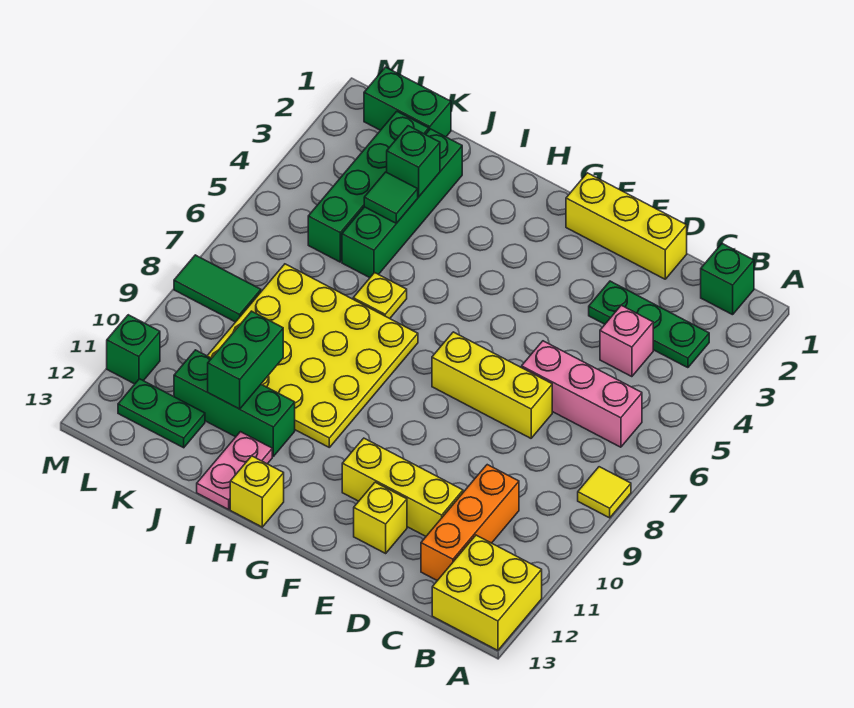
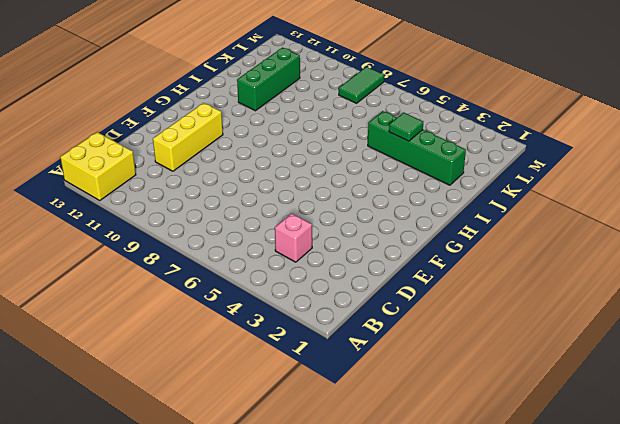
none -> yellow tile A8 level 1
none -> green brick B1 level 1
none -> green plate B3:D3 level 1

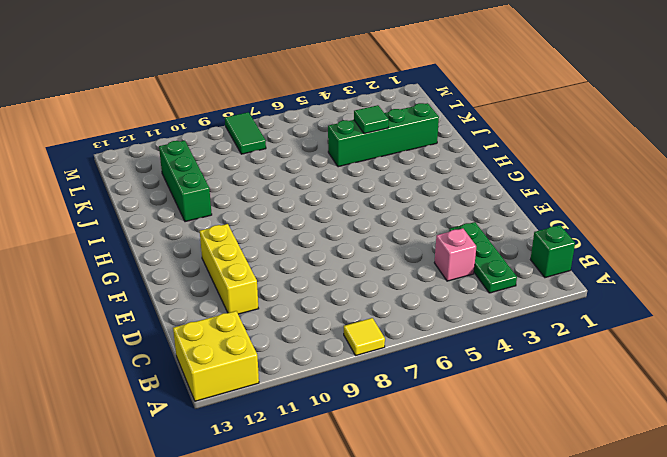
none -> pink brick B6:D6 level 1
none -> orange brick C10:C12 level 1
none -> yellow brick D1:F1 level 1

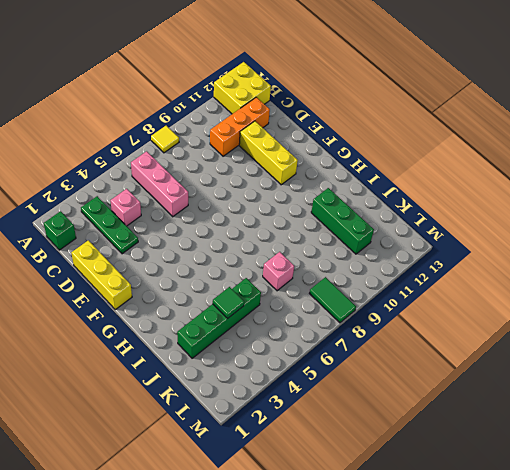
pink brick J7 level 1 -> yellow plate H7:K10 level 1
none -> yellow brick D7:F7 level 1
none -> yellow brick E12 level 1
none -> yellow brick H13 level 1

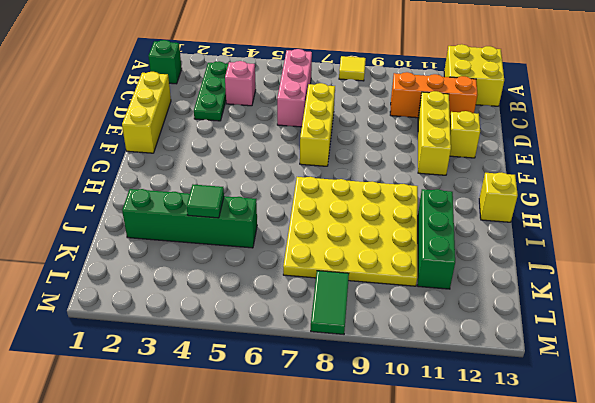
none -> yellow plate I6 level 1
none -> pink plate I12:I13 level 1
none -> green brick K1:L1 level 1

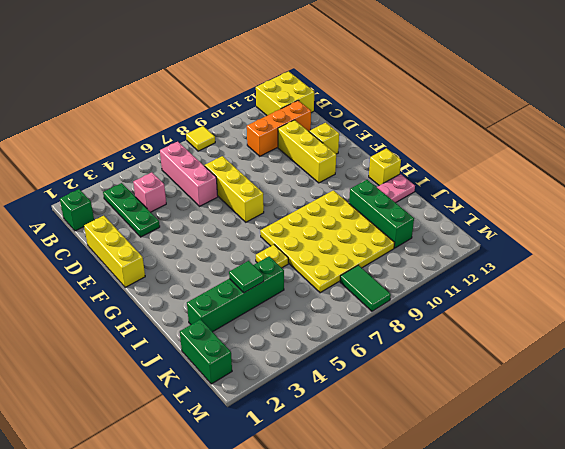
none -> green brick K2:K5 level 1
none -> green plate K12:L12 level 1
none -> green brick M11 level 1

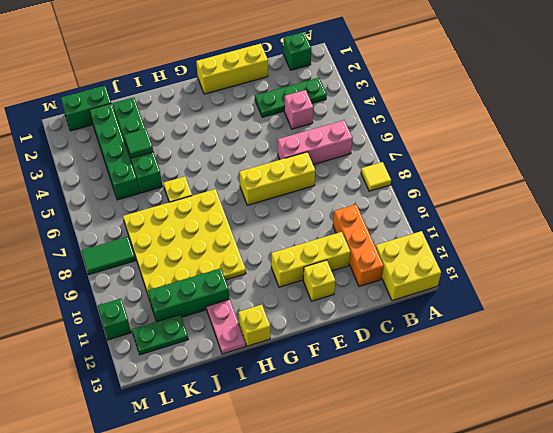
none -> green brick J3 level 2
none -> green brick J10:J11 level 2

